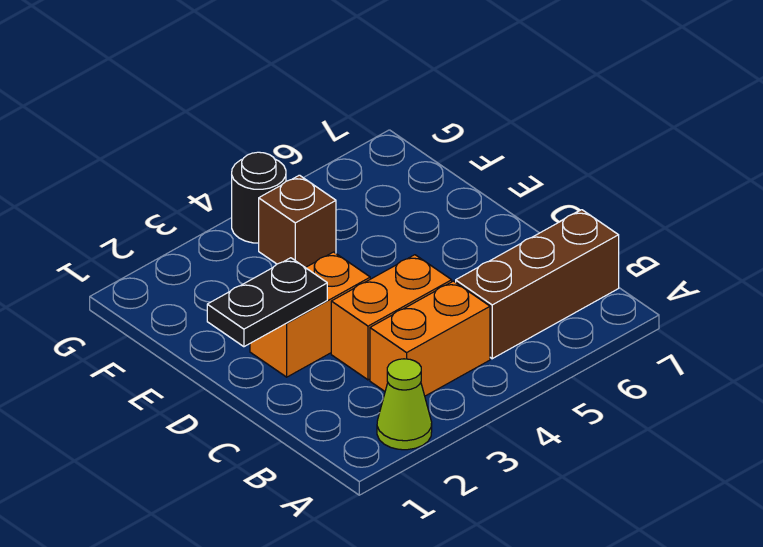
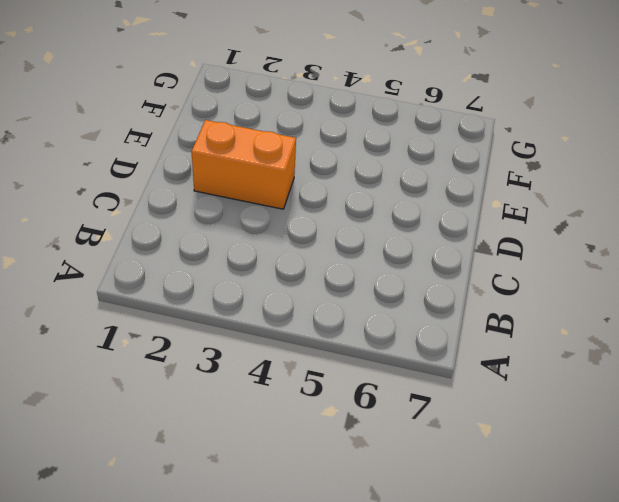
none -> lime cone A2 level 1
none -> orange brick B3:B4 level 1

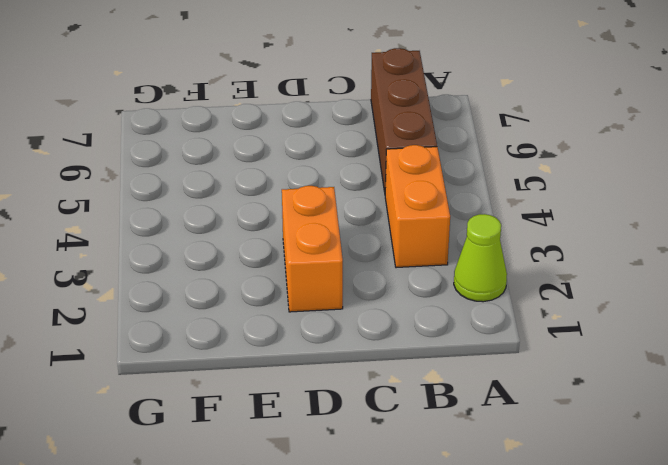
none -> orange brick C3:C4 level 1
none -> brown brick F4 level 1

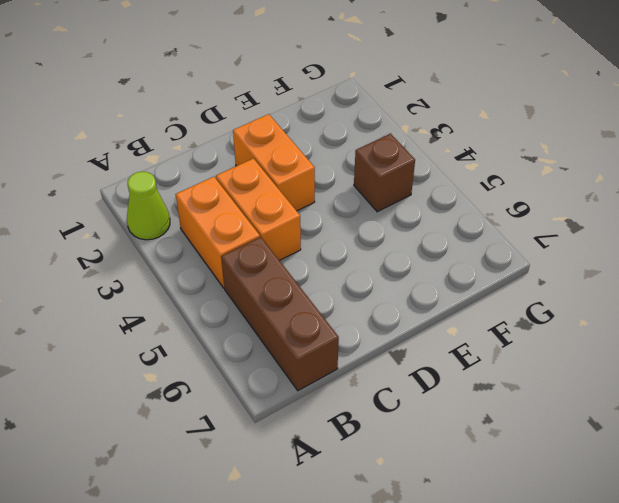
none -> black round brick G4 level 1
none -> black plate D1:D2 level 2

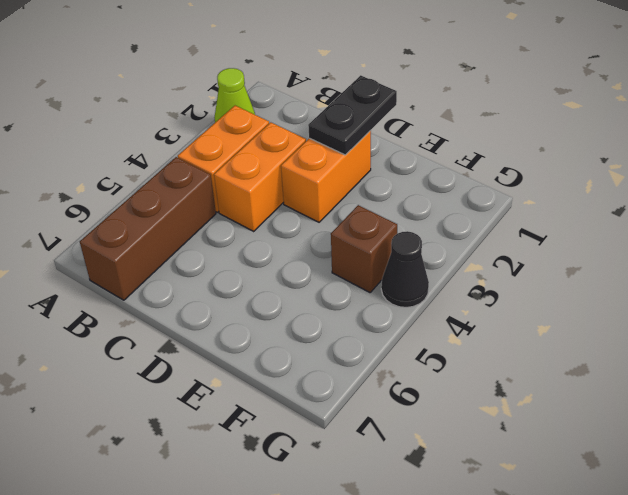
black cone G4 level 1 -> black round brick G4 level 1

